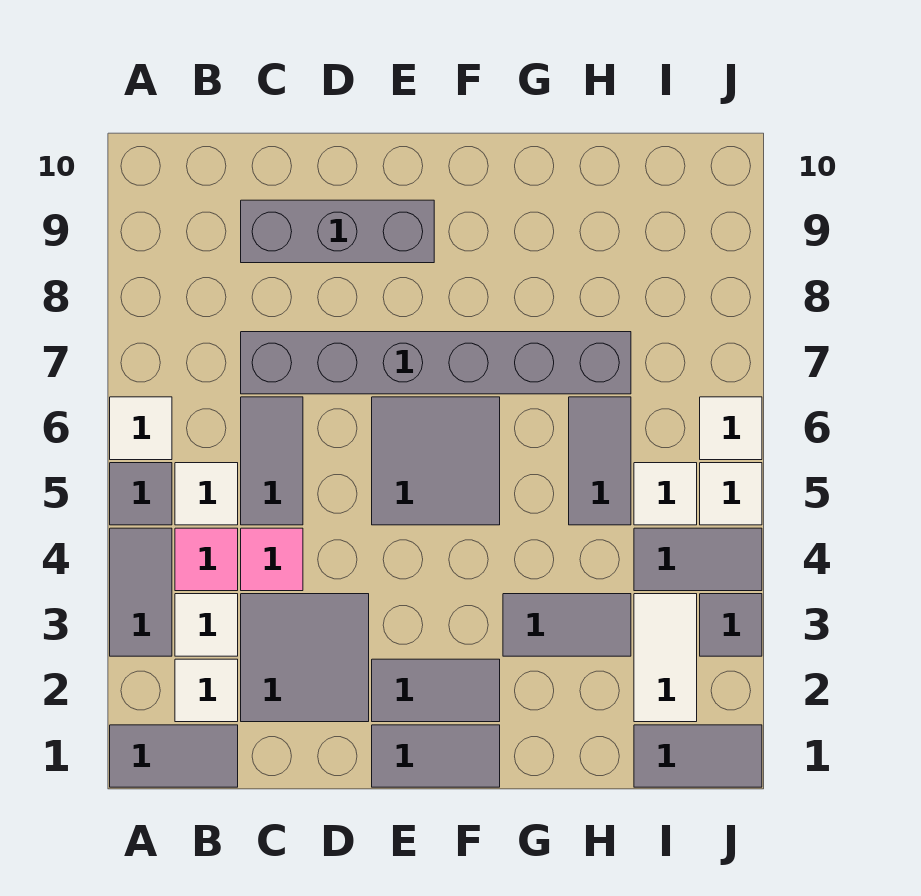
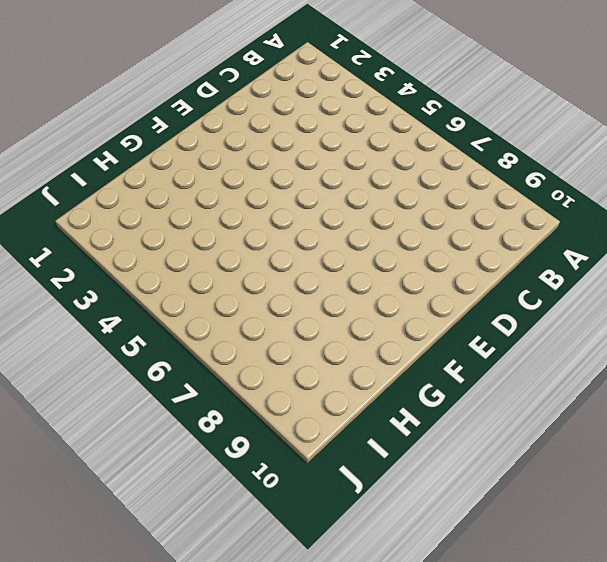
none -> grey tile A1:B1 level 1
none -> grey tile A3:A4 level 1
none -> grey tile A5 level 1

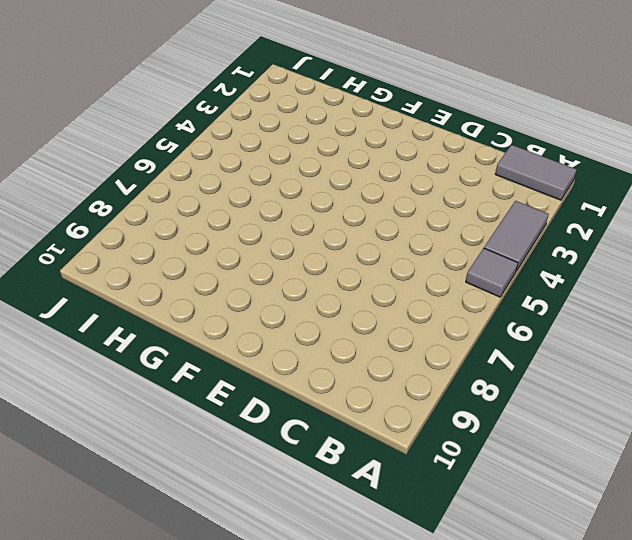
none -> white tile A6 level 1
none -> white tile B2 level 1
none -> white tile B3 level 1

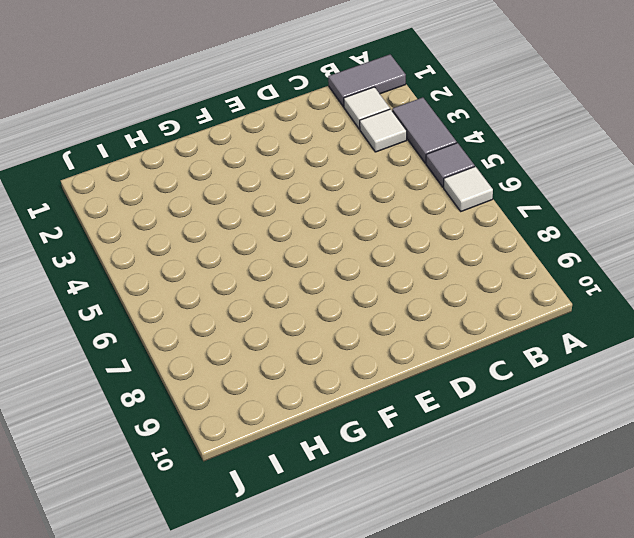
none -> pink tile B4 level 1
none -> white tile B5 level 1
none -> grey tile C2:D3 level 1

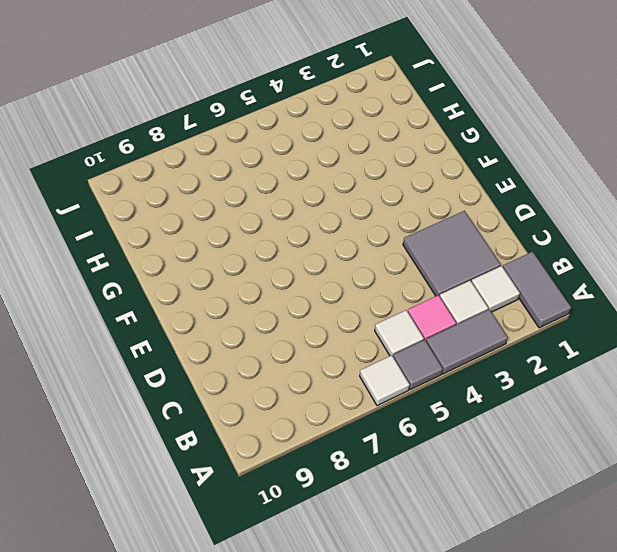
none -> pink tile C4 level 1
none -> grey tile C5:C6 level 1
none -> grey brick C7:H7 level 1

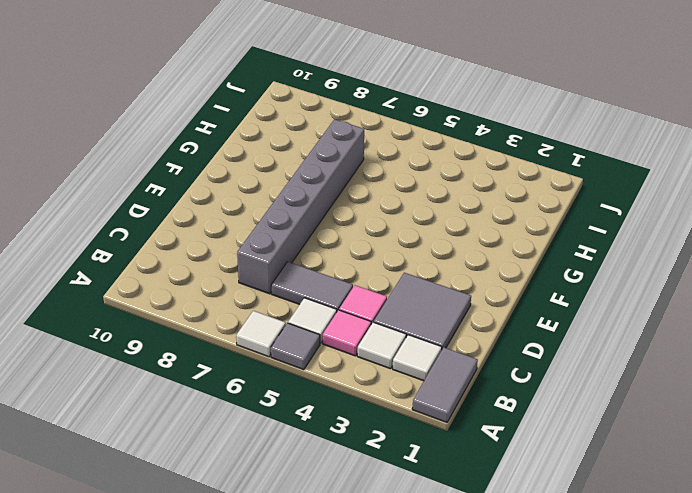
none -> grey tile A3:A4 level 1
none -> grey brick C9:E9 level 1
none -> grey tile E1:F1 level 1

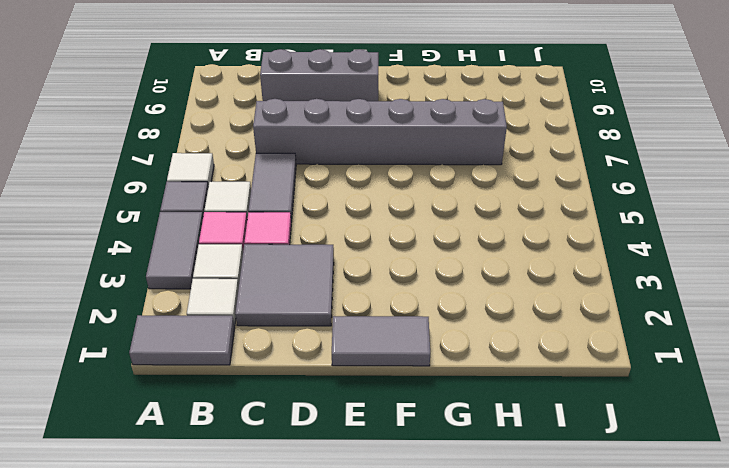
none -> grey tile E2:F2 level 1
none -> grey tile E5:F6 level 1
none -> grey tile G3:H3 level 1

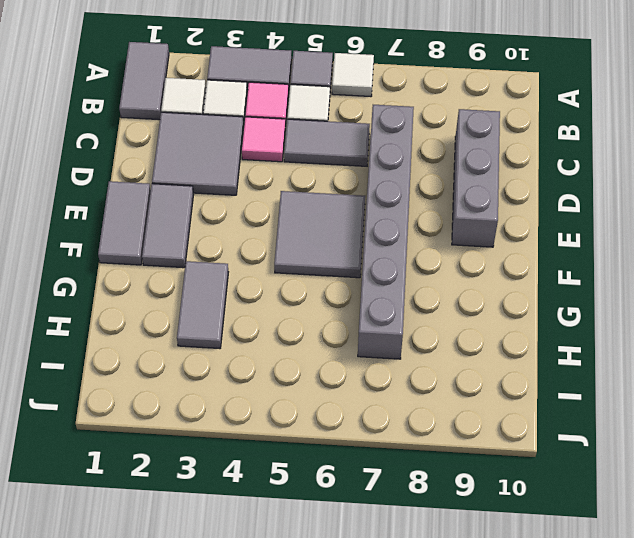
none -> grey tile H5:H6 level 1
none -> grey tile I1:J1 level 1
none -> white tile I2:I3 level 1

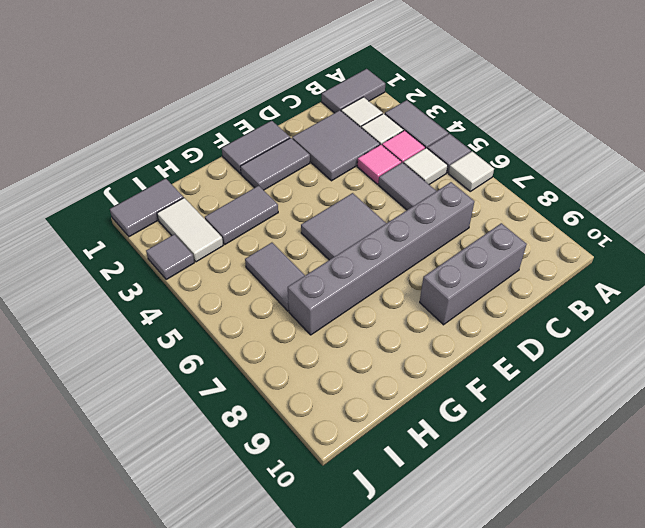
none -> grey tile I4:J4 level 1
none -> white tile I5 level 1
none -> white tile J5 level 1

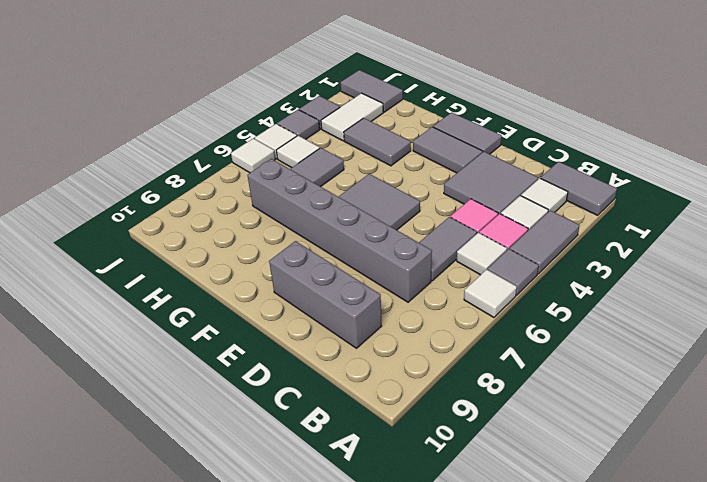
grey tile J4 level 1 -> grey tile I4:J4 level 1

